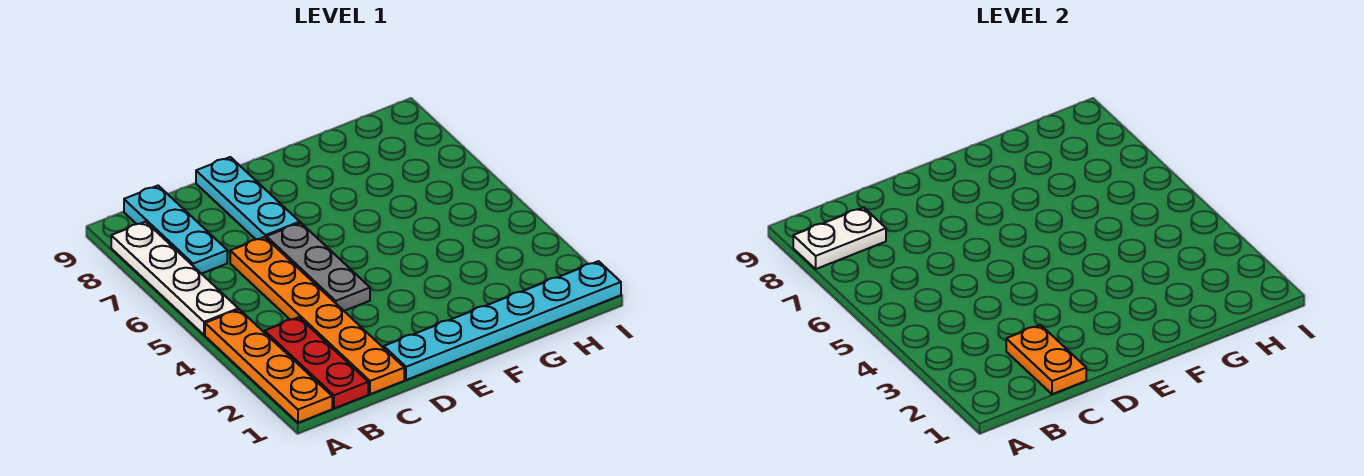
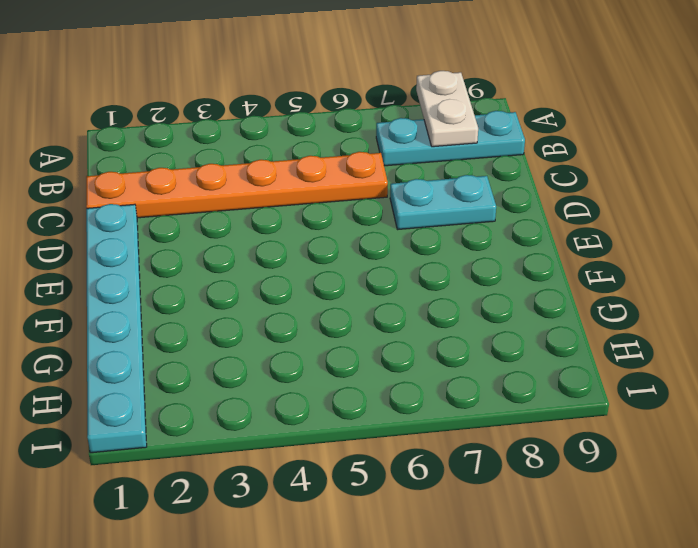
cyan plate D7:D8 level 1 -> cyan plate D7:D9 level 1
none -> orange plate A1:A4 level 1
none -> white plate A5:A8 level 1

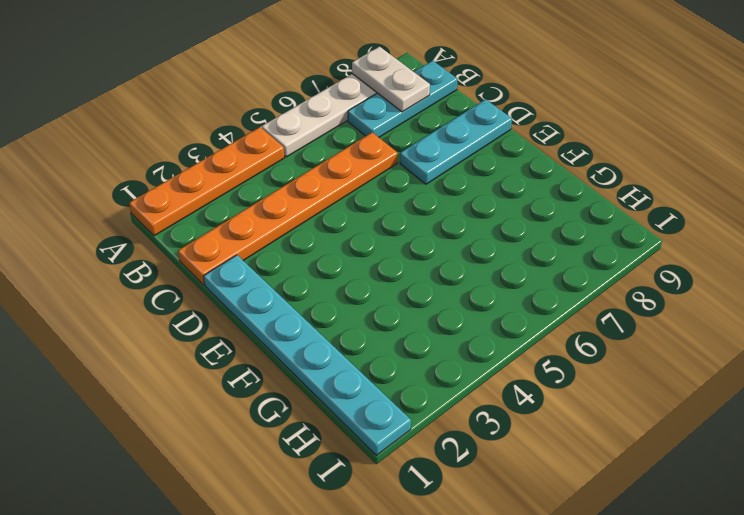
none -> red plate B1:B3 level 1
none -> grey plate D4:D6 level 1

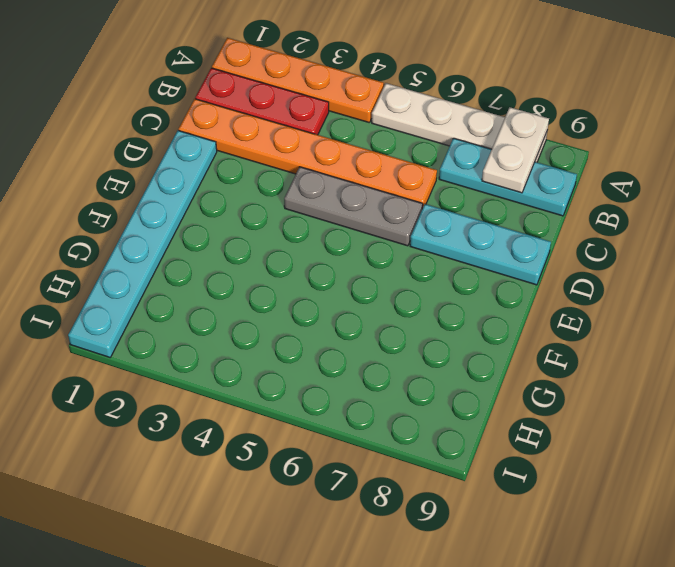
none -> orange plate C1:C2 level 2

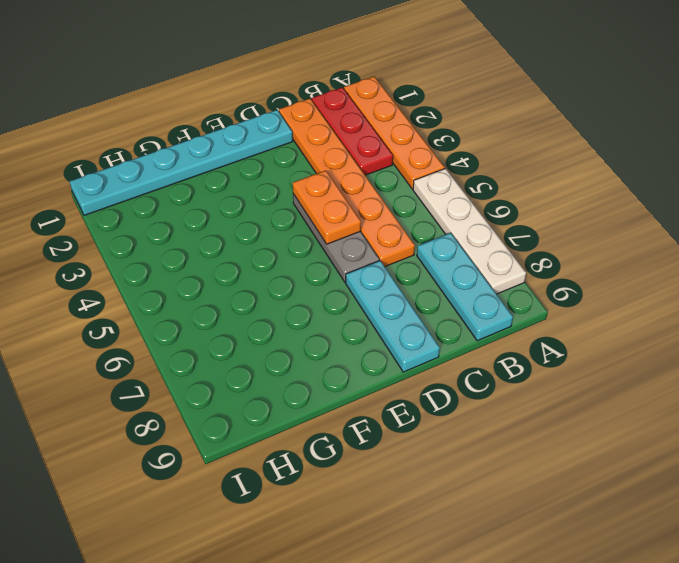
orange plate D4:D5 level 2 -> orange plate C1:C2 level 2
none -> white plate A8:B8 level 2

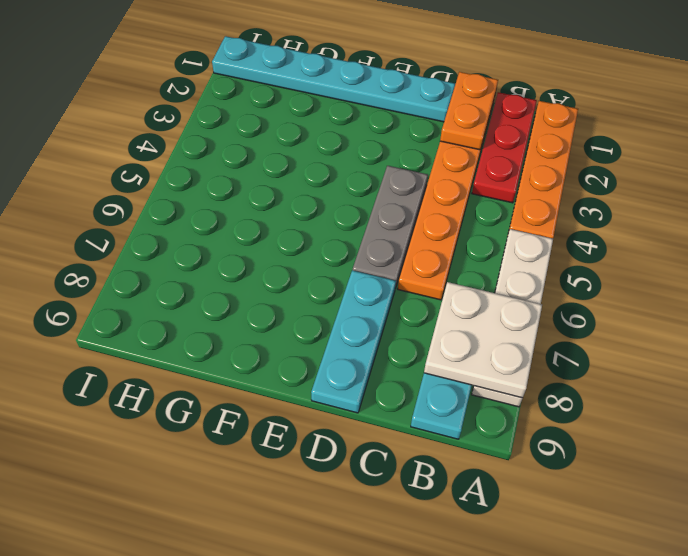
white plate A7:B8 level 2 -> white plate A8:B8 level 2

